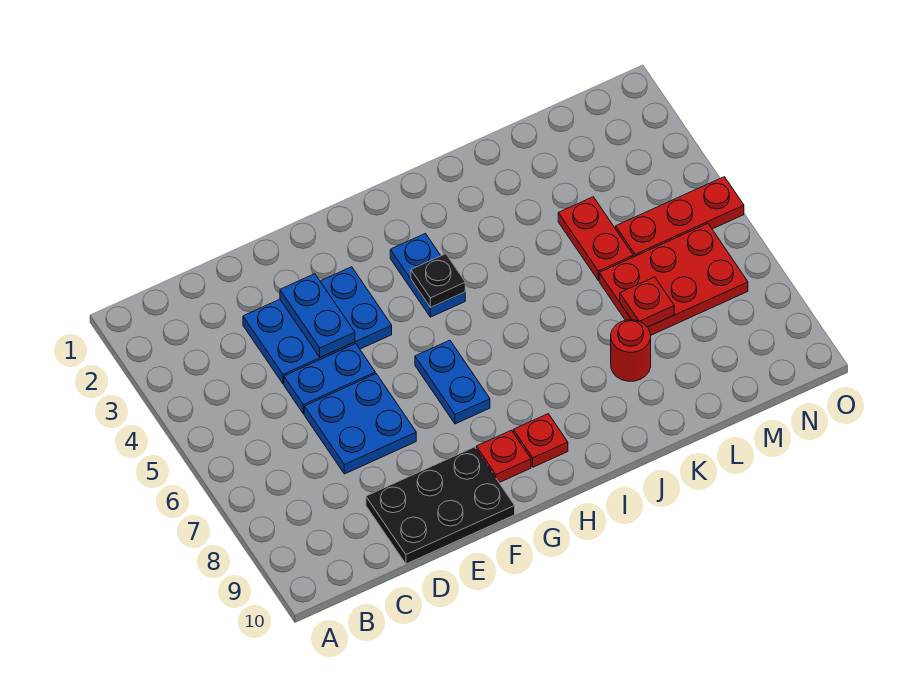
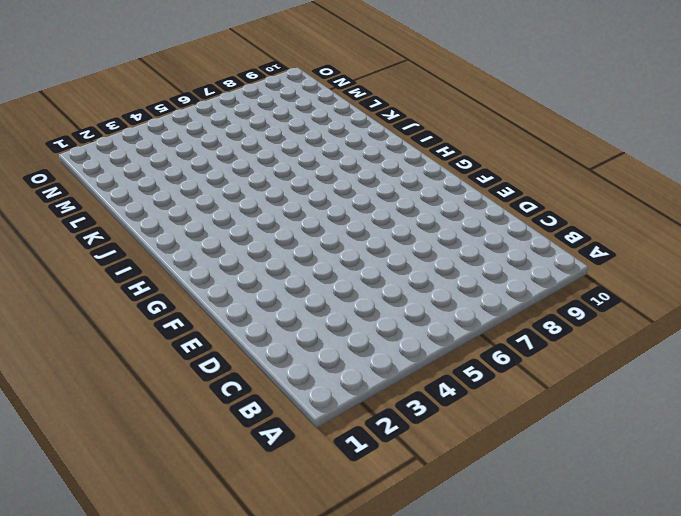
none -> blue plate D3:F4 level 1
none -> blue plate D5:E5 level 1
none -> blue plate D6:E7 level 1

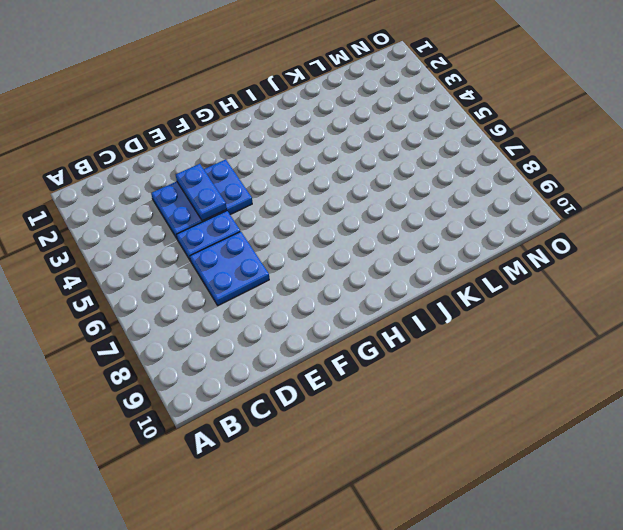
none -> black plate D9:F10 level 1
none -> blue plate G6:G7 level 1
none -> red plate G9 level 1

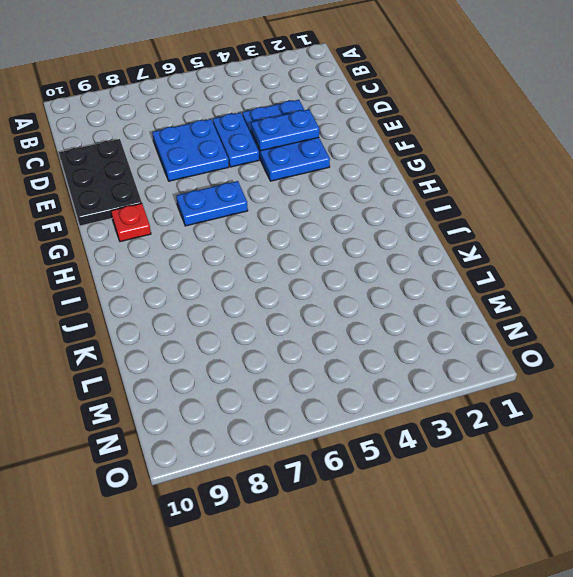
none -> blue plate H3:H4 level 1
none -> red plate H9 level 1
none -> red round brick K8 level 1

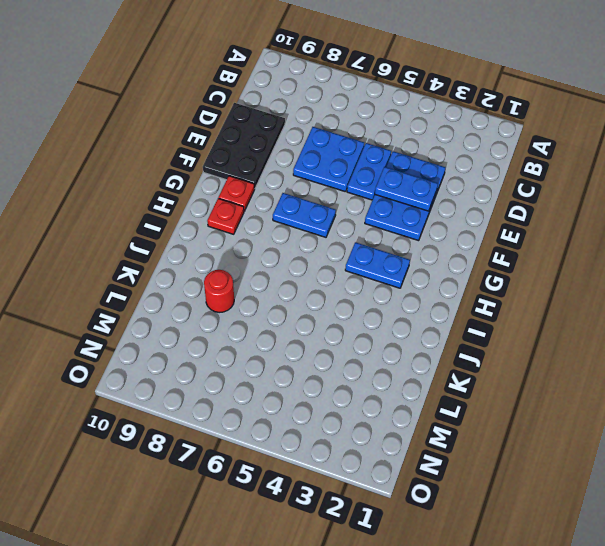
none -> red plate L4:L5 level 1
none -> red plate L6:N7 level 1
none -> red plate M5:O5 level 1

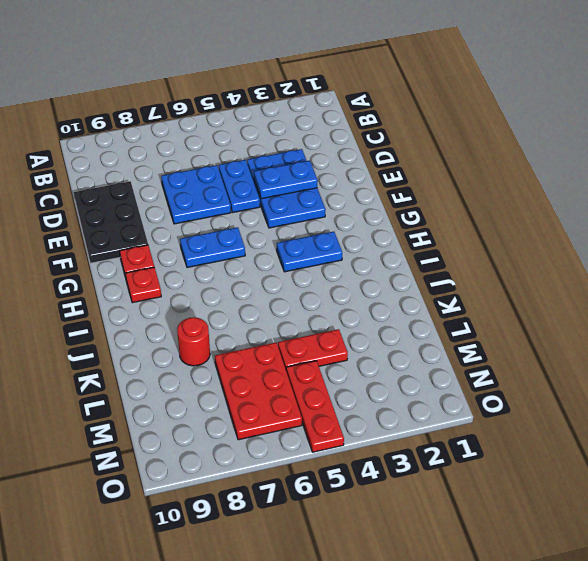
none -> black plate H4 level 2
none -> red plate L7 level 2

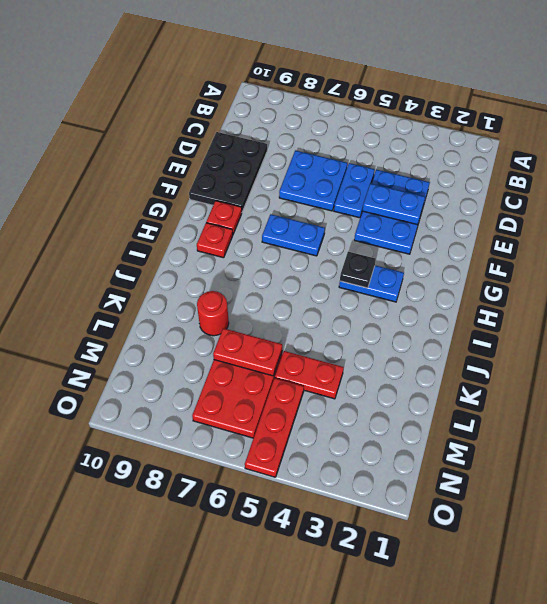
red plate L6:L7 level 2 -> red plate L7 level 2

